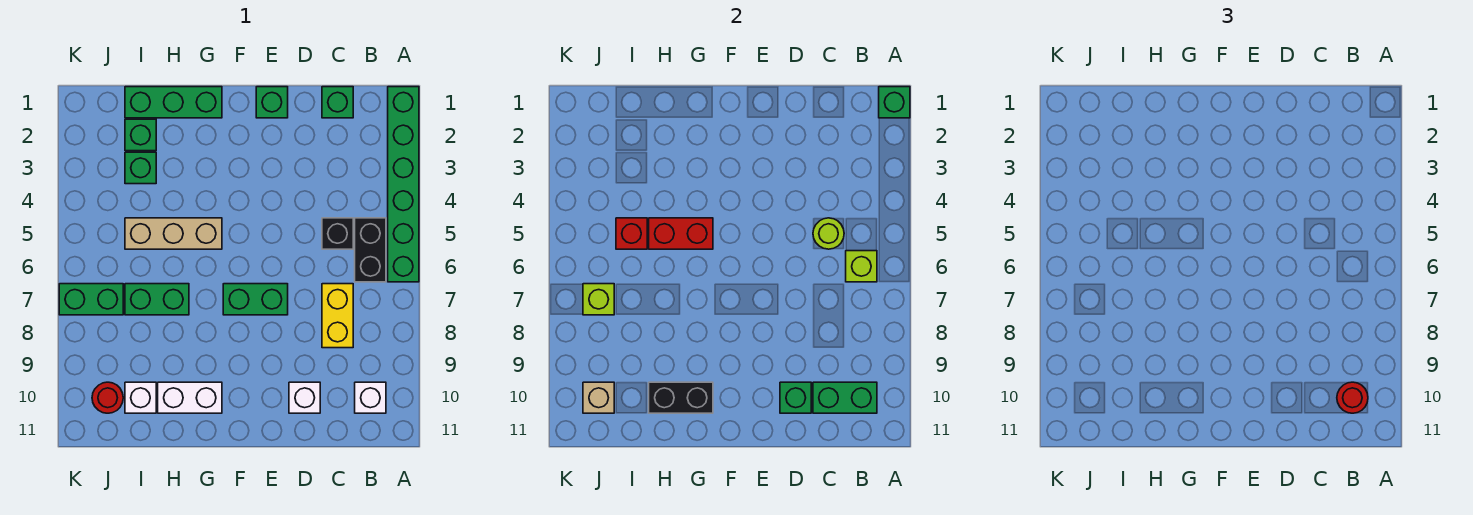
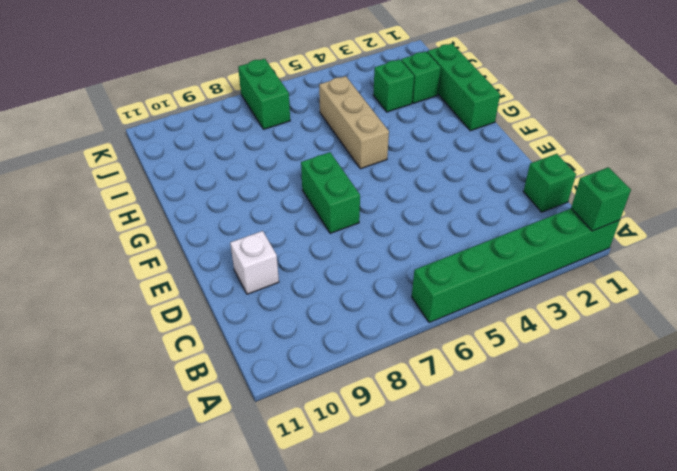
none -> black brick B5:B6 level 1
none -> white brick B10 level 1
none -> black brick C5 level 1

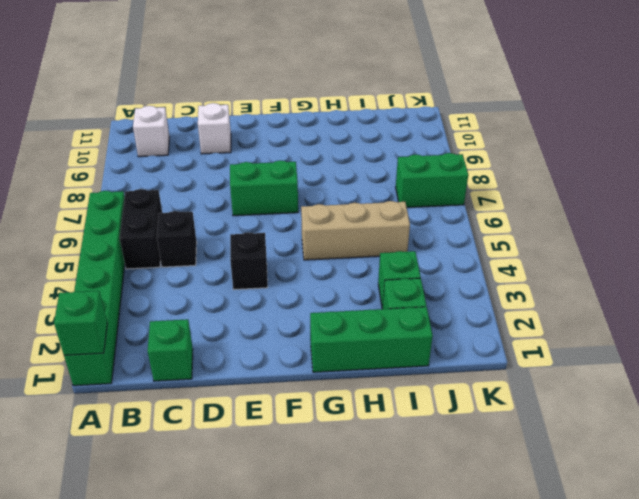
black brick E4 level 1 -> none
none -> yellow brick C7:C8 level 1
none -> green brick E1 level 1
none -> white brick G10:H10 level 1

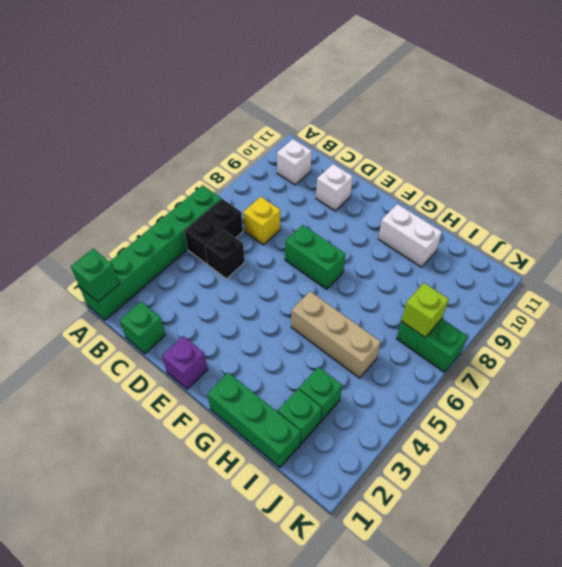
yellow brick C7 level 1 -> yellow brick C7:C8 level 1
purple brick E1 level 1 -> green brick E1 level 1
none -> green brick H7:I7 level 1
none -> white brick I10 level 1
none -> red round brick J10 level 1

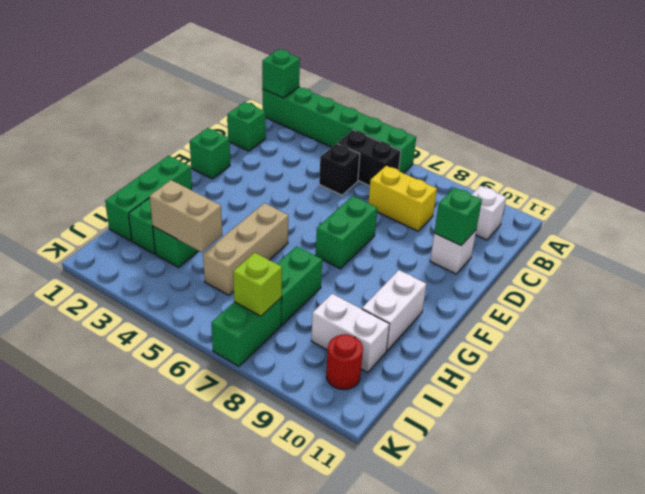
tan brick I3:I4 level 2 -> none
white brick I9:I10 level 1 -> white brick I10 level 1
none -> lime brick B6 level 2
none -> green brick B10:C10 level 2
none -> lime round brick C5 level 2

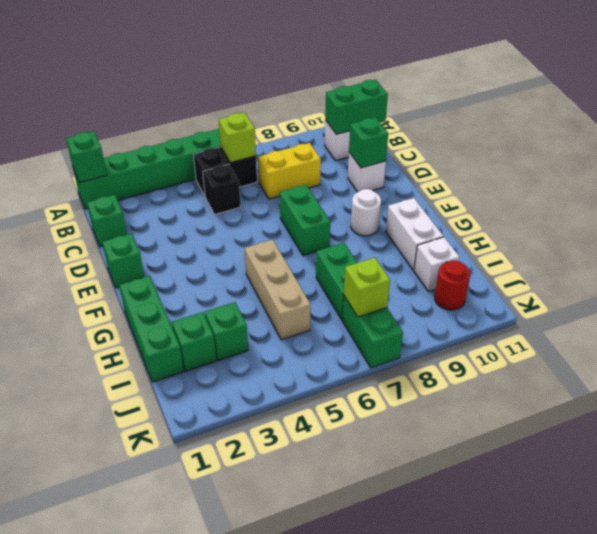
green brick B10:B11 level 2 -> green brick B10:C10 level 2
white round brick F9 level 1 -> none
none -> lime round brick C5 level 2
none -> red brick G5:H5 level 2
none -> black brick G10:H10 level 2

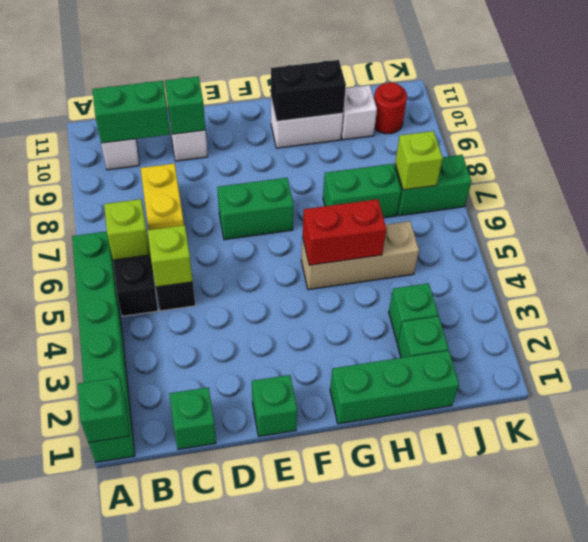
lime brick C5 level 2 -> lime round brick C5 level 2
none -> red brick I5 level 2
none -> tan brick J10 level 2
none -> red round brick B10 level 3

